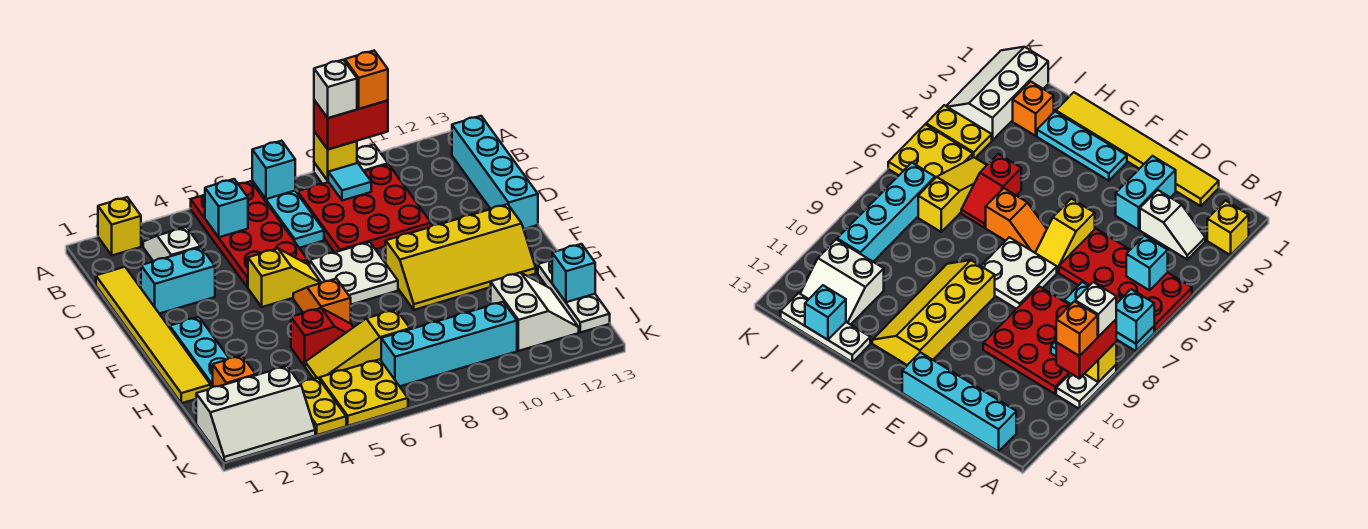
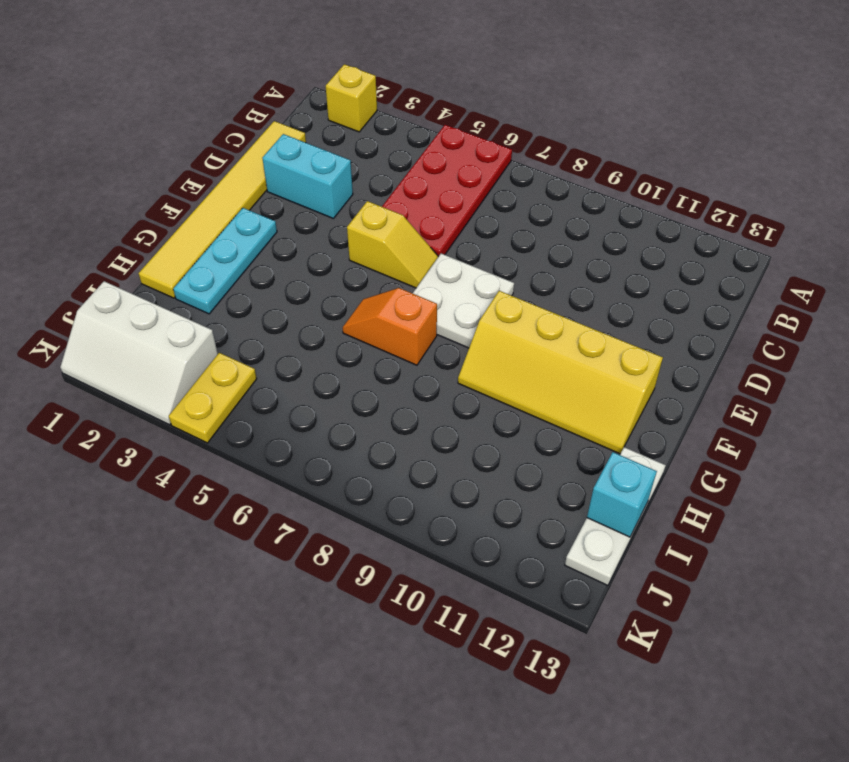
orange slope G6:G7 level 1 top 7 -> orange slope F6:G6 level 1 top G
none -> cyan plate A7:C7 level 1
none -> white plate A9:A10 level 1
none -> white slope B3:C3 level 1 top C
none -> red plate B8:D10 level 1

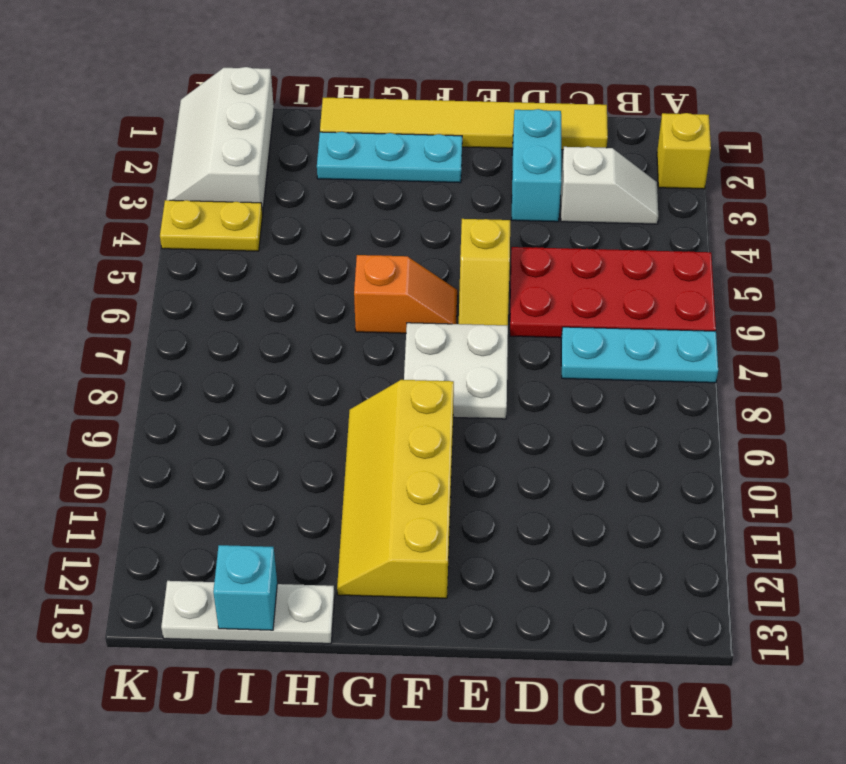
none -> white plate A9:A10 level 1
none -> red plate B8:D10 level 1
none -> cyan brick B13:E13 level 1
none -> red slope H5:H6 level 1 top 5

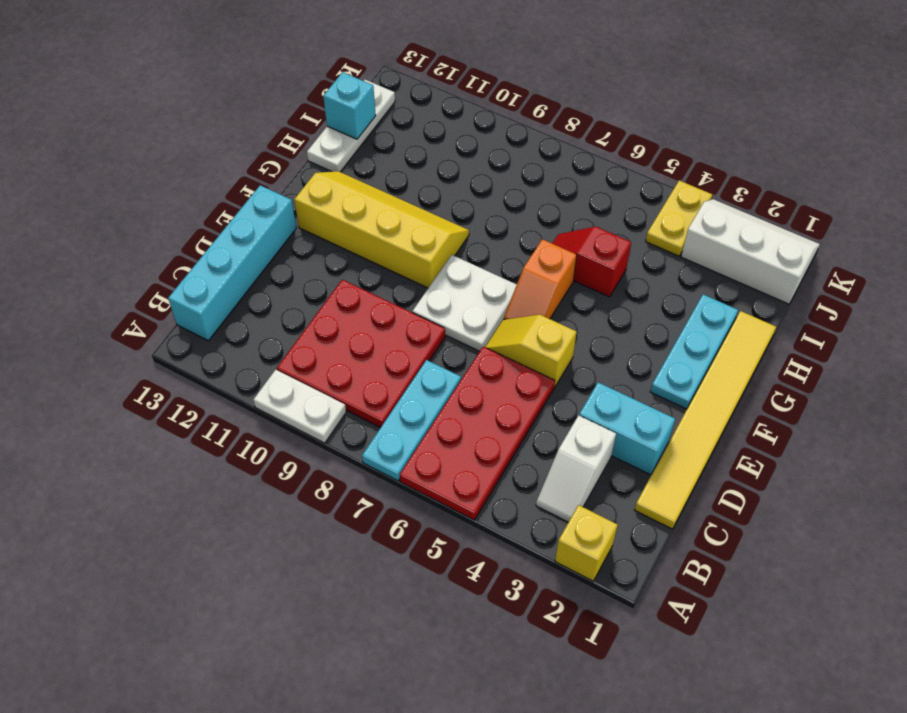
none -> orange brick I2 level 1
none -> yellow slope I5:I7 level 1 top 7
none -> white slope I11:J12 level 1 top 11
none -> yellow plate J5:K6 level 1

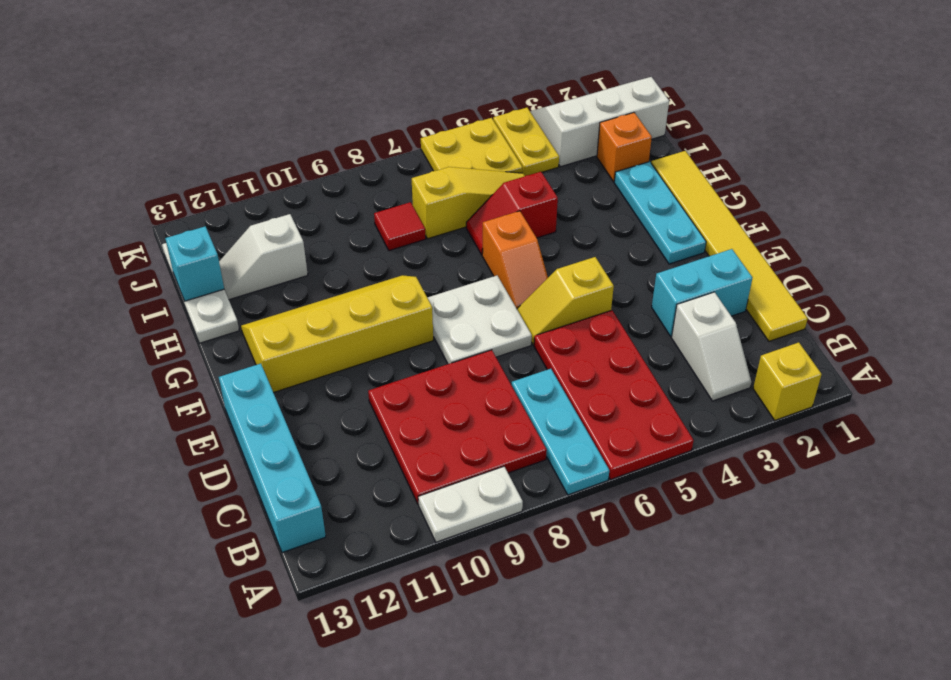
red tile I8 level 1 -> none
white slope I11:I12 level 1 top 11 -> white slope I11:J12 level 1 top 11
none -> cyan brick J7:J10 level 1
none -> cyan brick A7 level 2
none -> yellow brick A9 level 2
none -> cyan brick B5 level 2

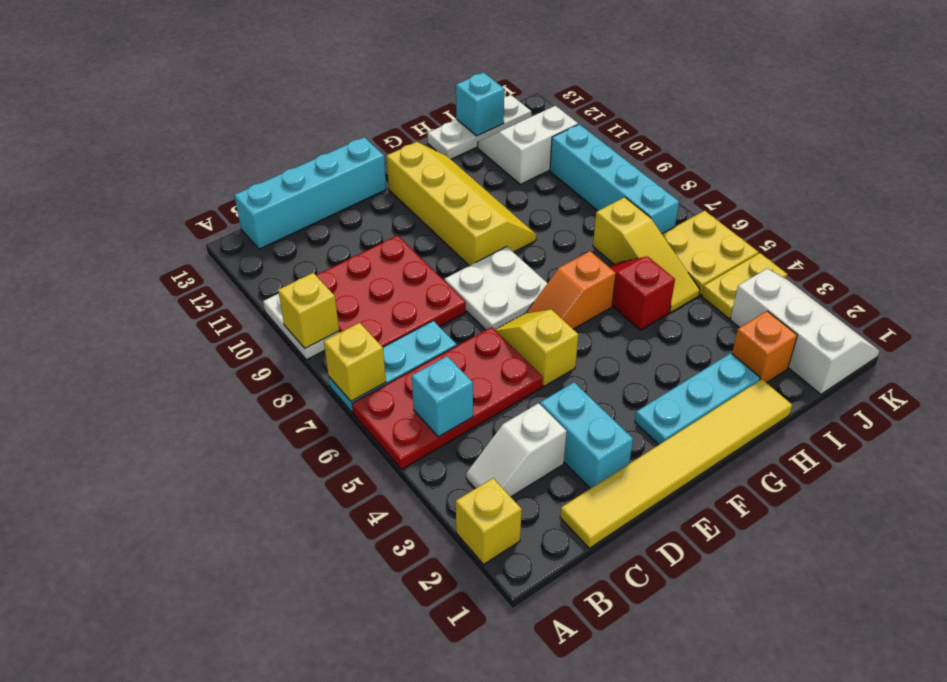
yellow brick A7 level 2 -> cyan brick A7 level 2
none -> cyan tile B9 level 2
none -> red brick A9:A10 level 3
none -> white brick A9 level 4
none -> orange brick A10 level 4

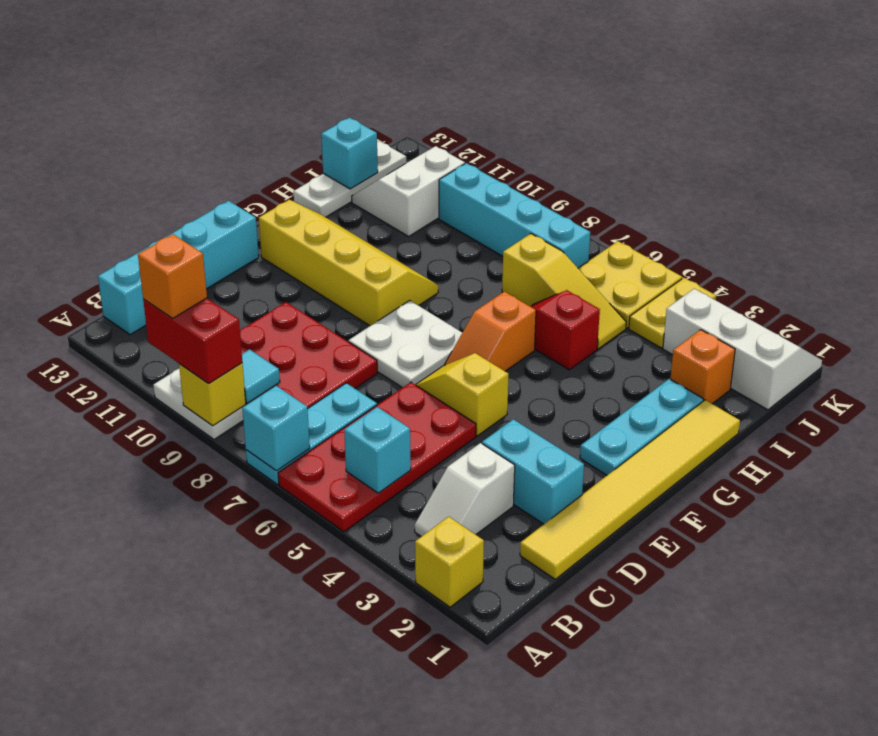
none -> white brick A9 level 4

